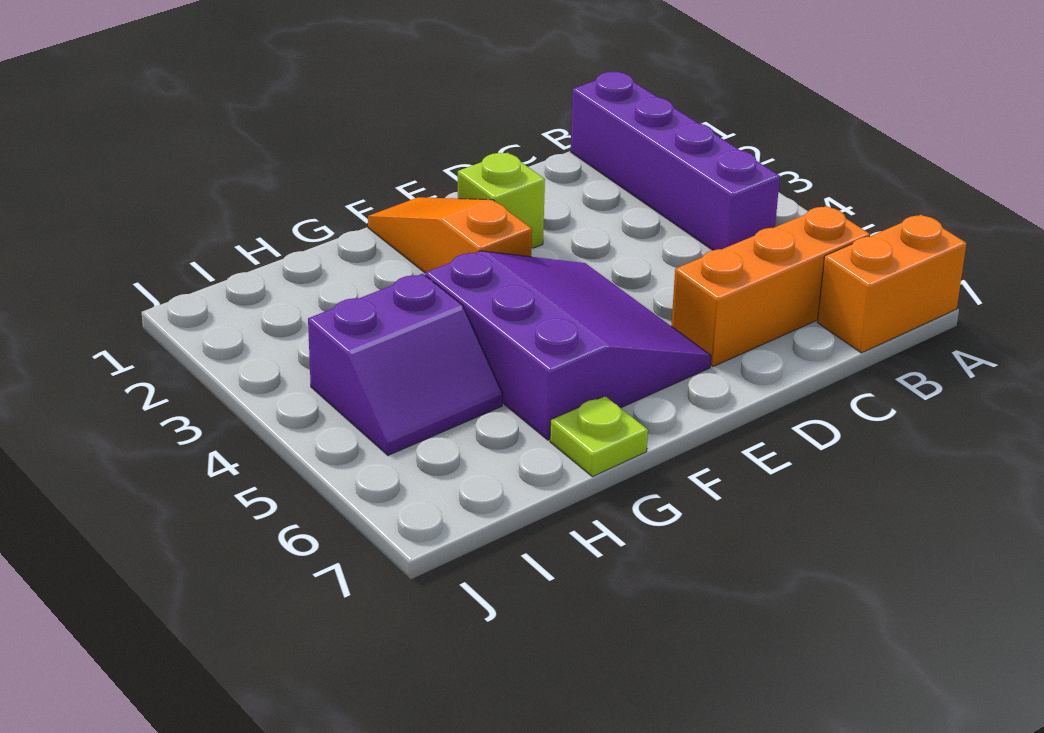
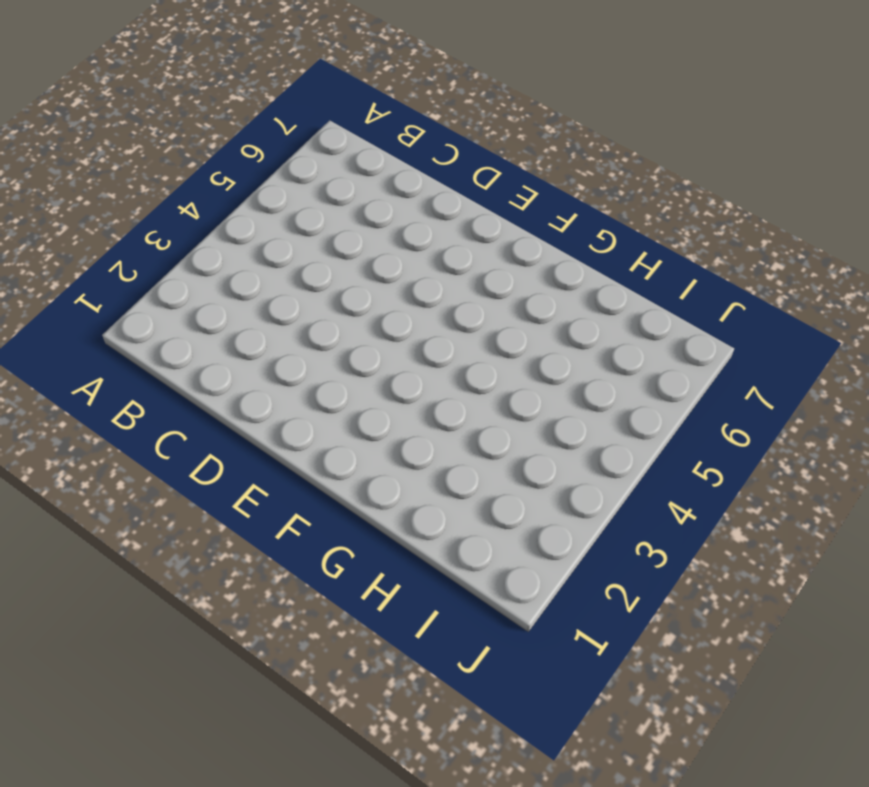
none -> orange brick A7:B7 level 1
none -> purple brick B1:B4 level 1

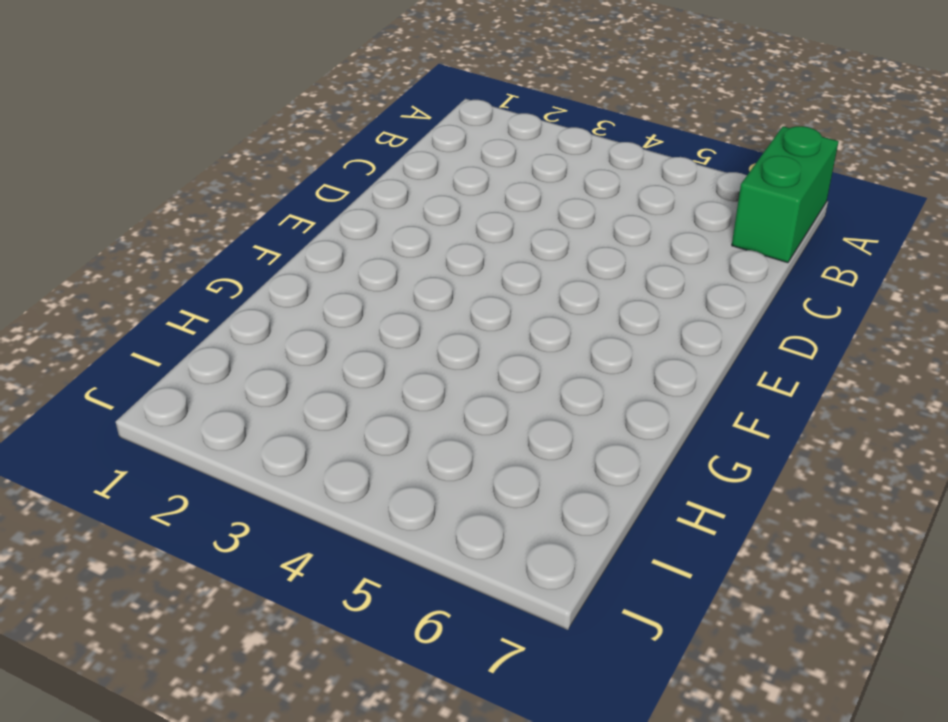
green brick A7:B7 level 1 -> orange brick A7:B7 level 1
none -> purple brick B1:B4 level 1
none -> orange brick B6:D6 level 1

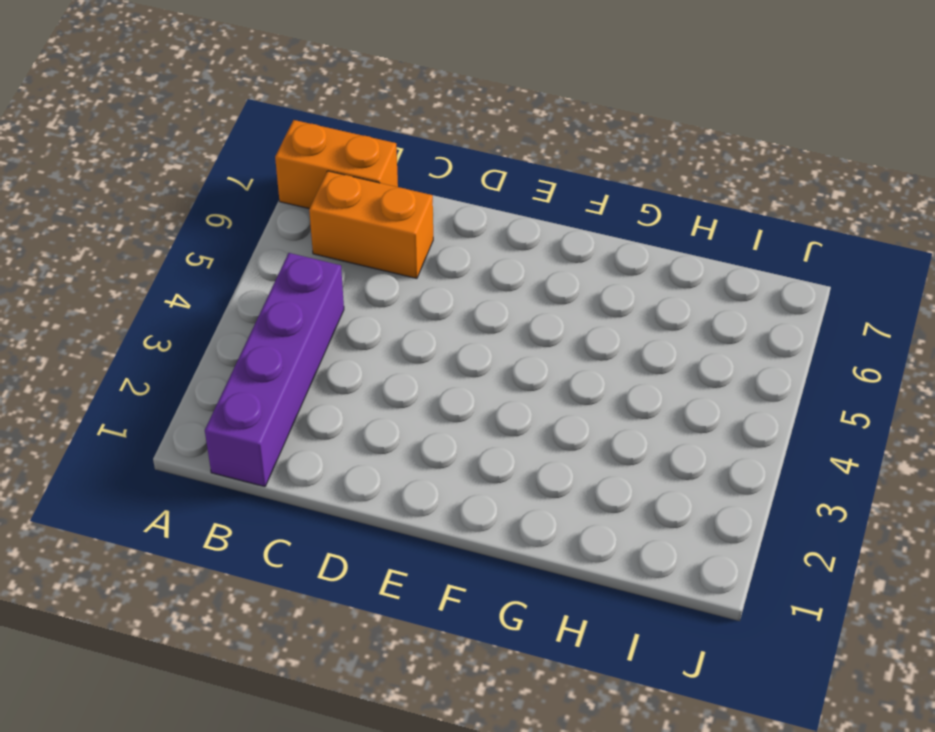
orange brick B6:C6 level 1 -> orange brick B6:D6 level 1
none -> lime brick E2 level 1
none -> purple slope E4:G6 level 1 top G

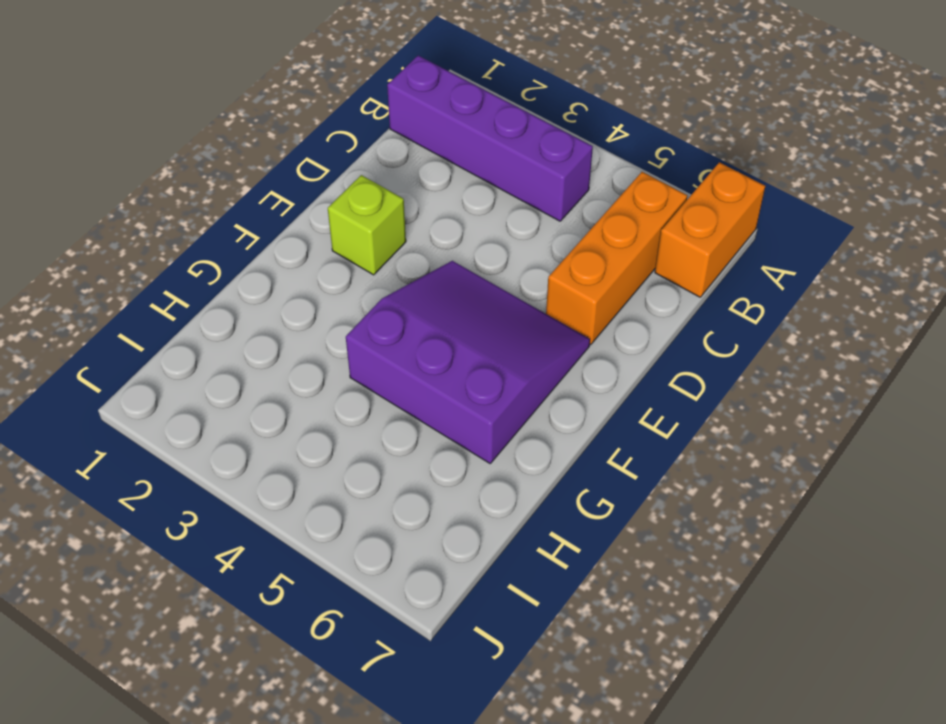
none -> orange slope F1:F3 level 1 top 3
none -> lime plate G7 level 1

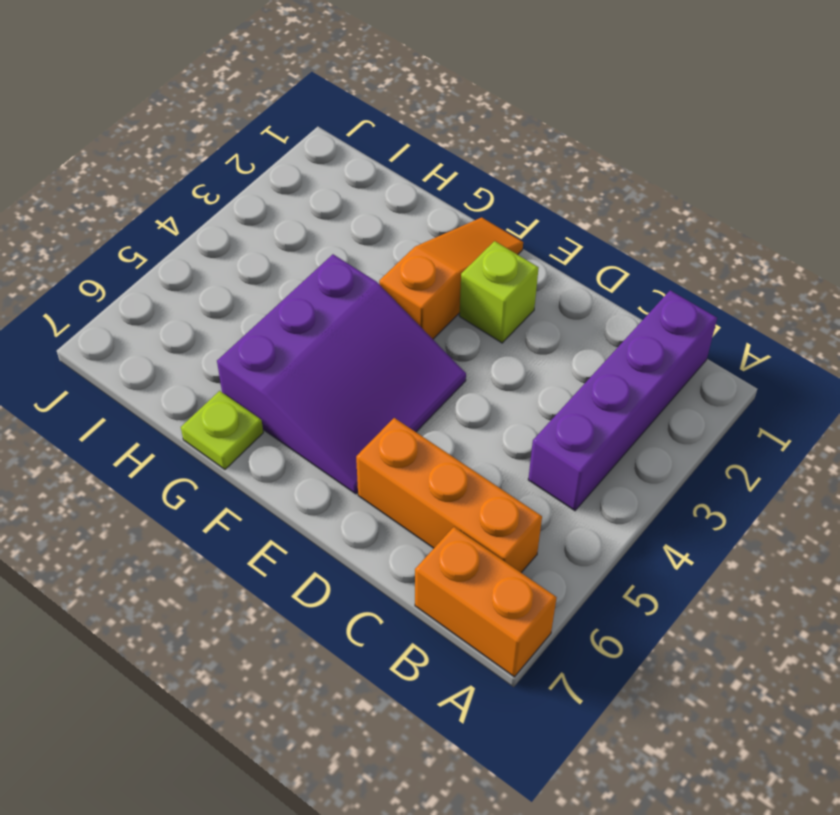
none -> purple slope H4:I5 level 1 top 4

